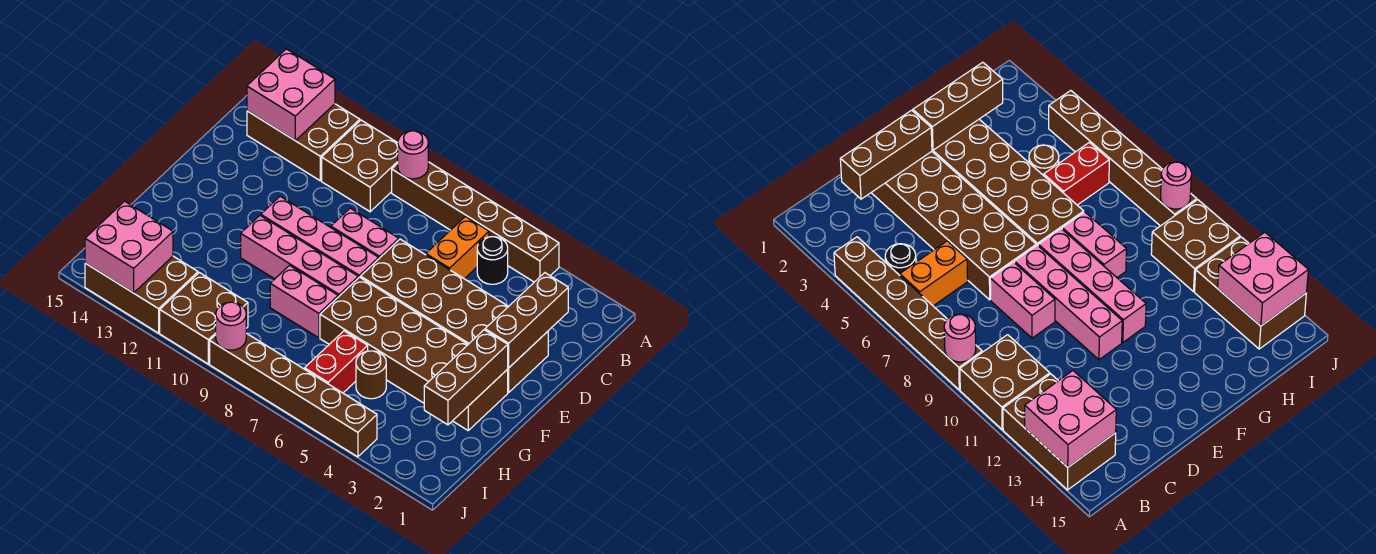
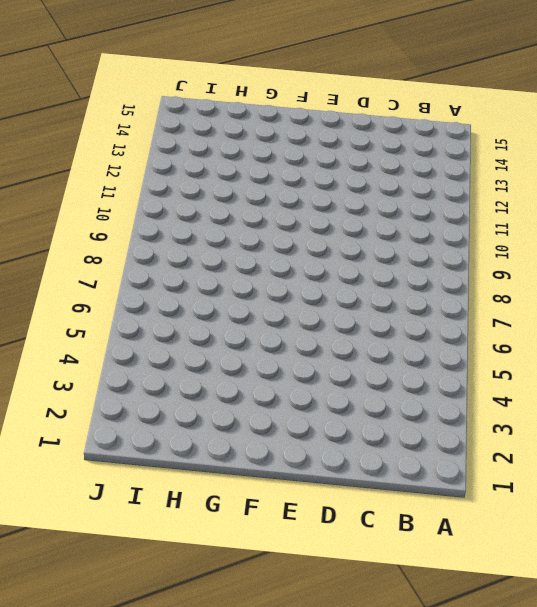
none -> brown brick A4:A9 level 1
none -> brown brick A10:B11 level 1
none -> brown brick A12:B14 level 1

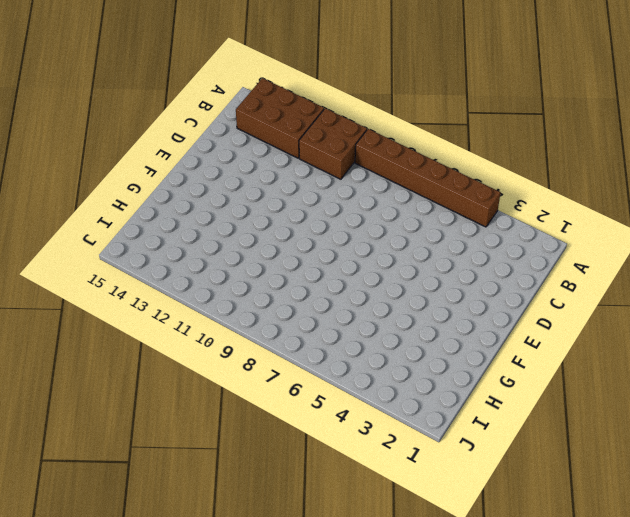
none -> black round brick B5 level 1
none -> orange brick B6:C6 level 1
none -> brown brick D2:E7 level 1

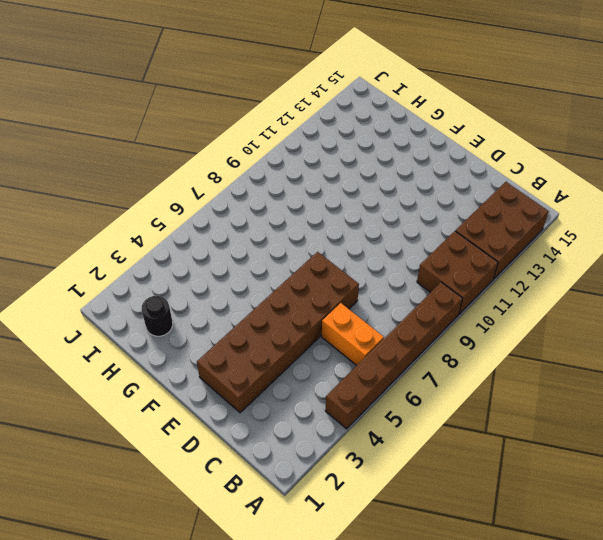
black round brick H2 level 1 -> black round brick B5 level 1
none -> pink brick D8:D9 level 1
none -> pink brick E8:E11 level 1
none -> brown brick F2:G7 level 1

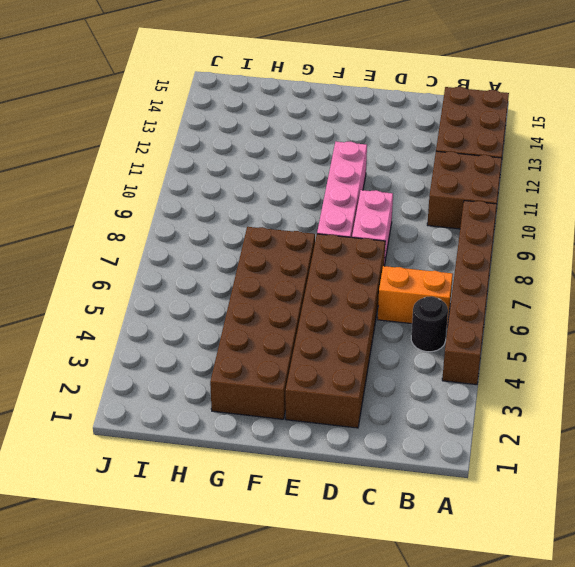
none -> pink brick F8:F11 level 1
none -> pink brick G8:G9 level 1
none -> brown round brick H5 level 1

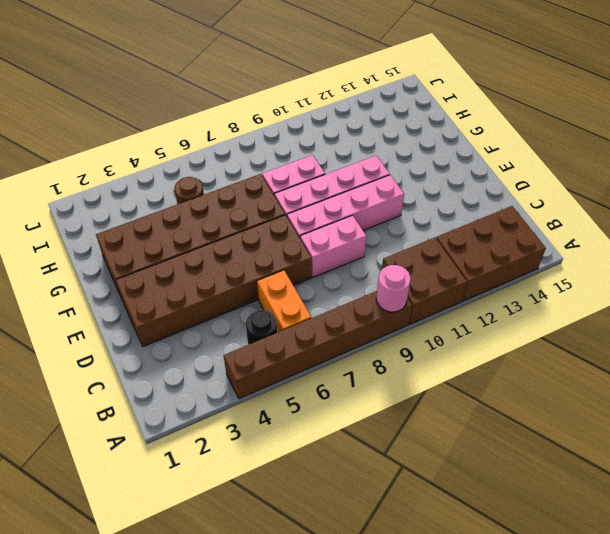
none -> red brick H6:I6 level 1
none -> brown brick I10:J11 level 1
none -> brown brick I12:J14 level 1

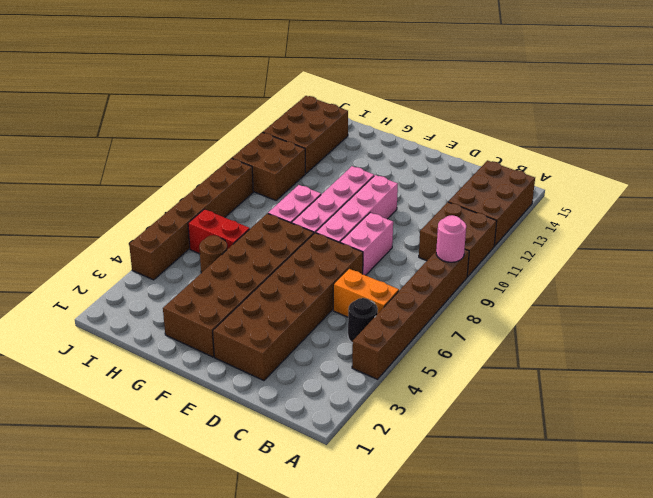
none -> pink brick A13:B14 level 2
none -> brown brick C2:E2 level 2
none -> brown brick F2:H2 level 2

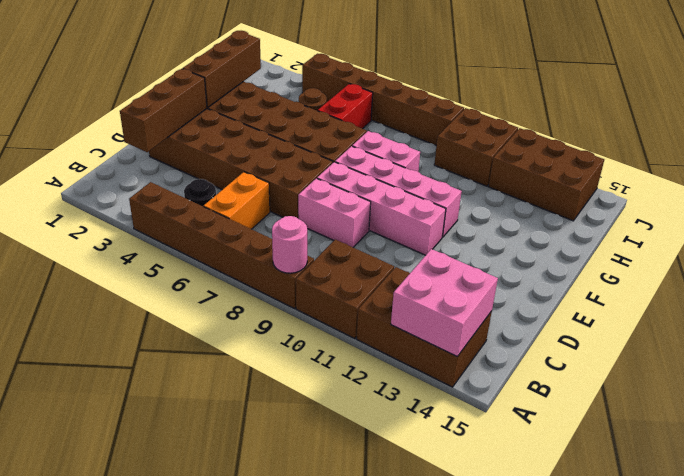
none -> pink brick I13:J14 level 2
none -> pink round brick J9 level 2

